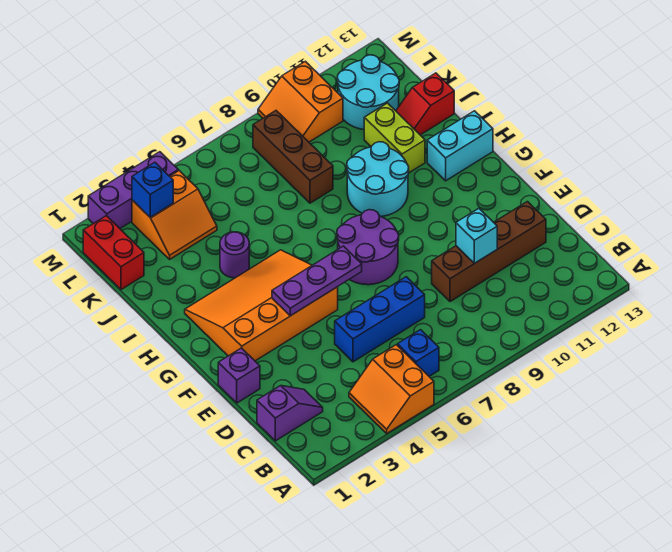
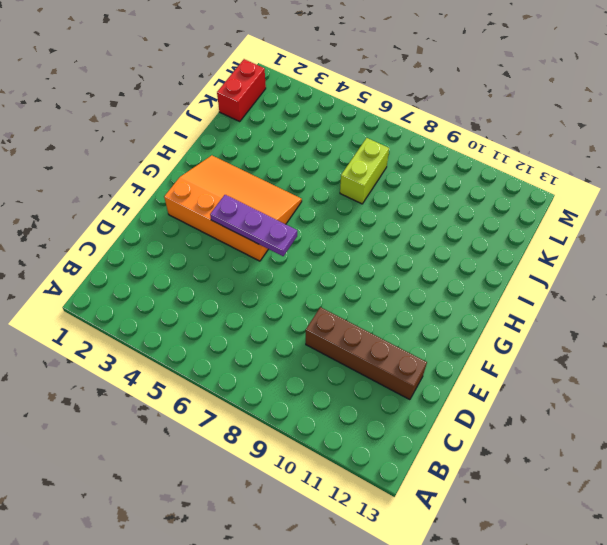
lime brick J7:K7 level 1 -> lime brick I11:J11 level 1
none -> orange slope A4:B5 level 1 top 5
none -> blue brick B6 level 1
none -> purple slope C1:C2 level 1 top 1

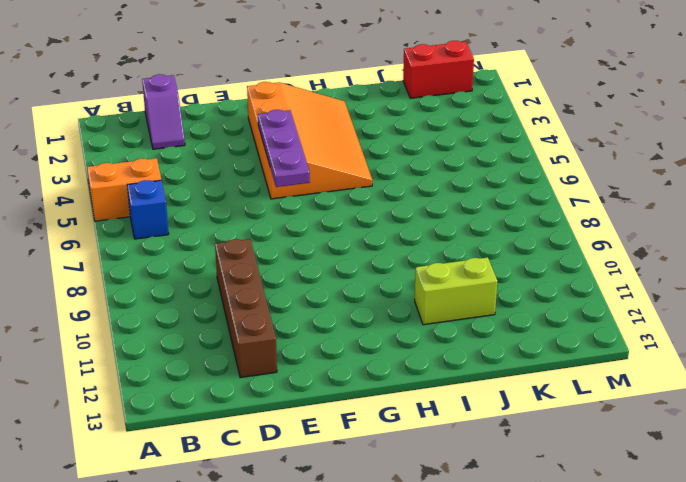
none -> blue brick D5:D7 level 1
none -> purple brick E1 level 1
none -> purple round brick F7:G8 level 1

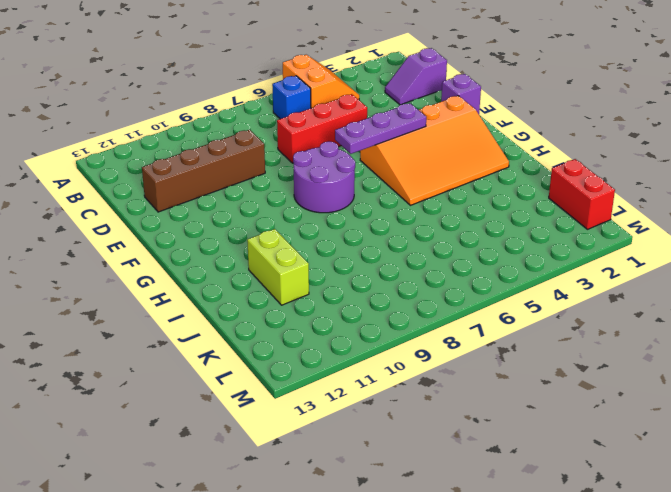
red brick D5:D7 level 1 -> blue brick D5:D7 level 1
none -> cyan round brick H9:I10 level 1
none -> cyan brick H12:H13 level 1
none -> purple round brick I4 level 1

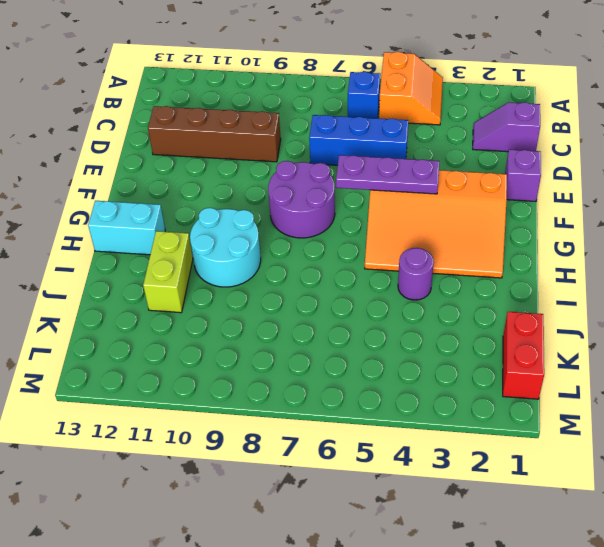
none -> brown brick J8:L8 level 1
none -> red slope J12:J13 level 1 top 13
none -> orange slope K3:L4 level 1 top L

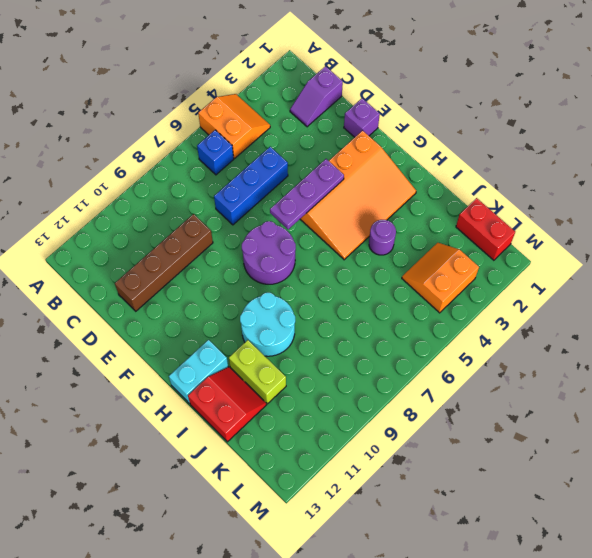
red slope I12:J13 level 1 top 13 -> red slope J12:J13 level 1 top 13
none -> brown brick J8:L8 level 1
none -> cyan round brick K11:L12 level 1
none -> orange slope L9:M10 level 1 top 10

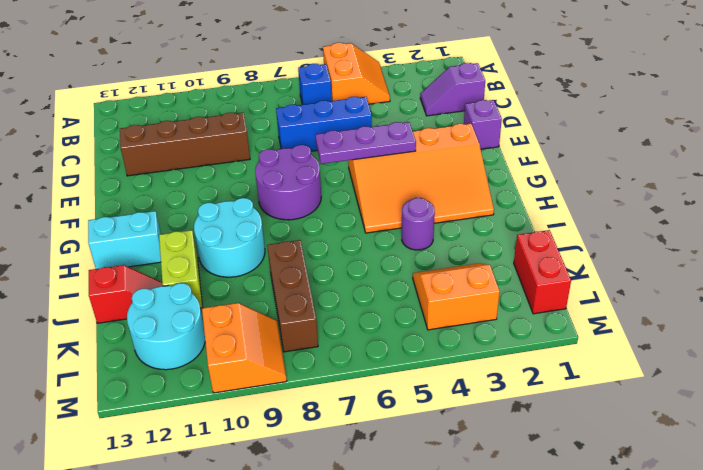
none -> purple brick M2:M4 level 1
none -> cyan brick D10 level 2
none -> blue brick L3 level 2

